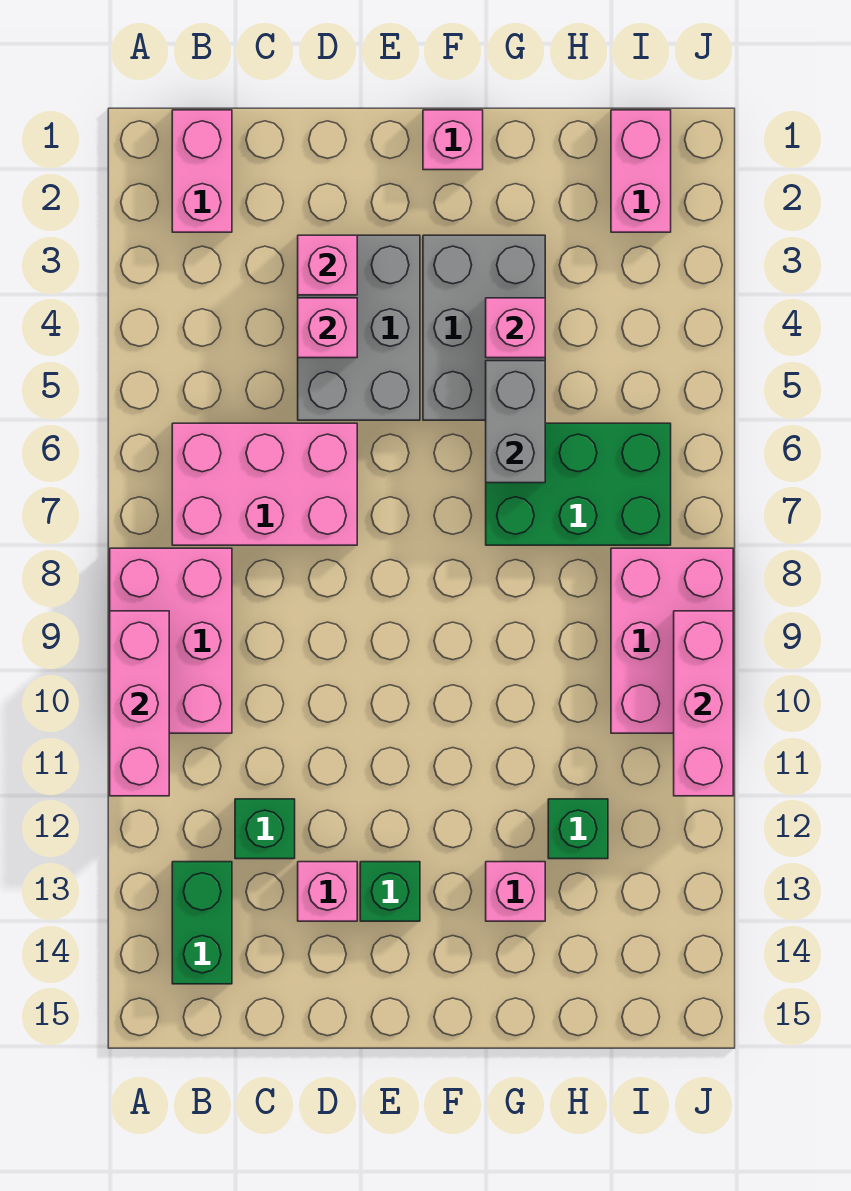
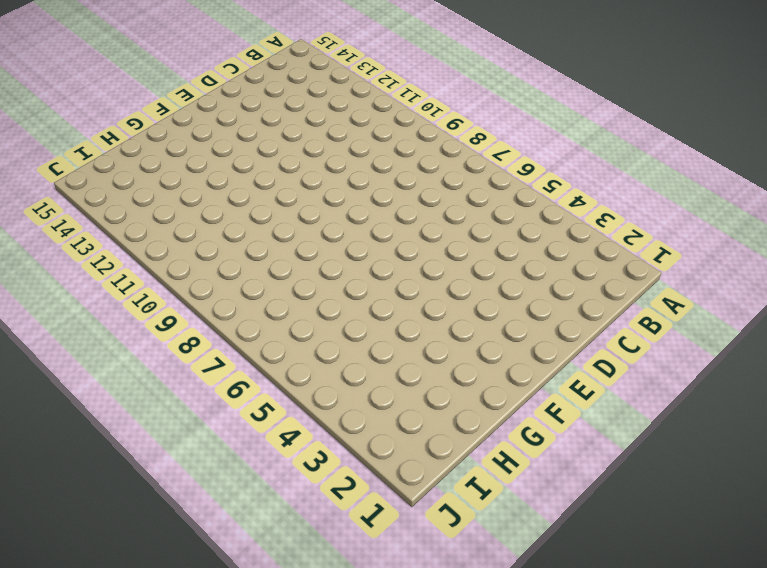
none -> pink brick A8:B10 level 1
none -> pink brick B1:B2 level 1
none -> pink brick B6:D7 level 1

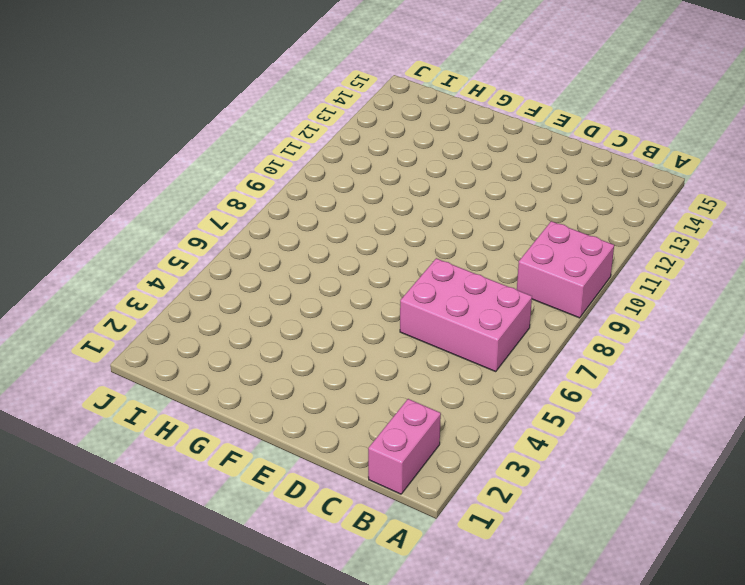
pink brick A9:B10 level 1 -> pink brick A8:B10 level 1
none -> green brick B13:B14 level 1
none -> green brick C12 level 1
none -> grey brick D3:E5 level 1

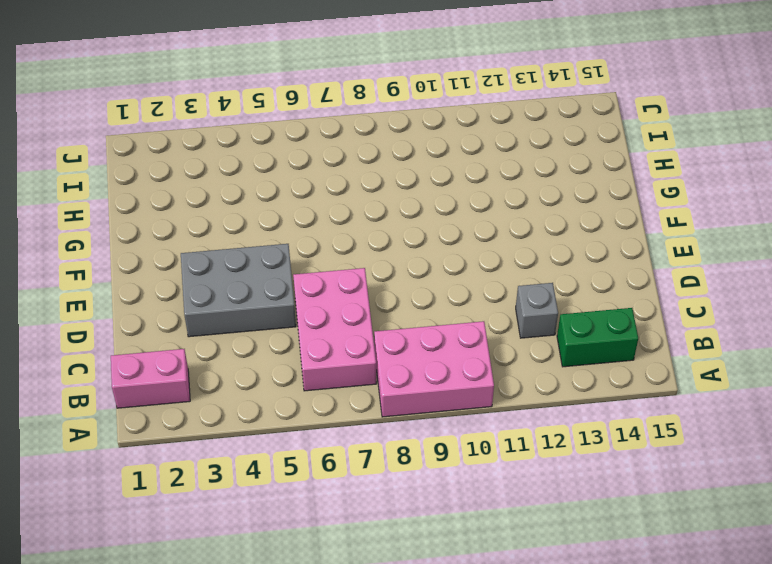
grey brick C12 level 1 -> green brick C12 level 1
none -> pink brick D13 level 1
none -> green brick E13 level 1
none -> pink brick F1 level 1

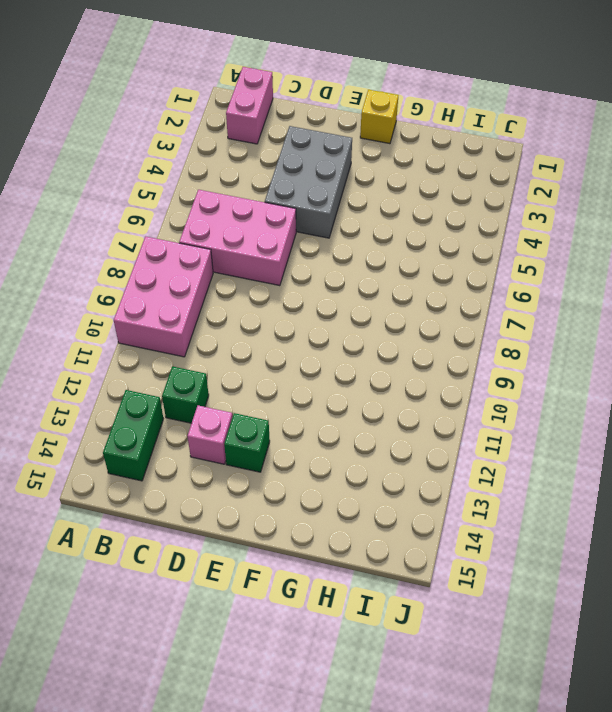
yellow brick F1 level 1 -> pink brick F1 level 1
none -> grey brick F3:G5 level 1
none -> green brick G6:I7 level 1
none -> pink brick G13 level 1

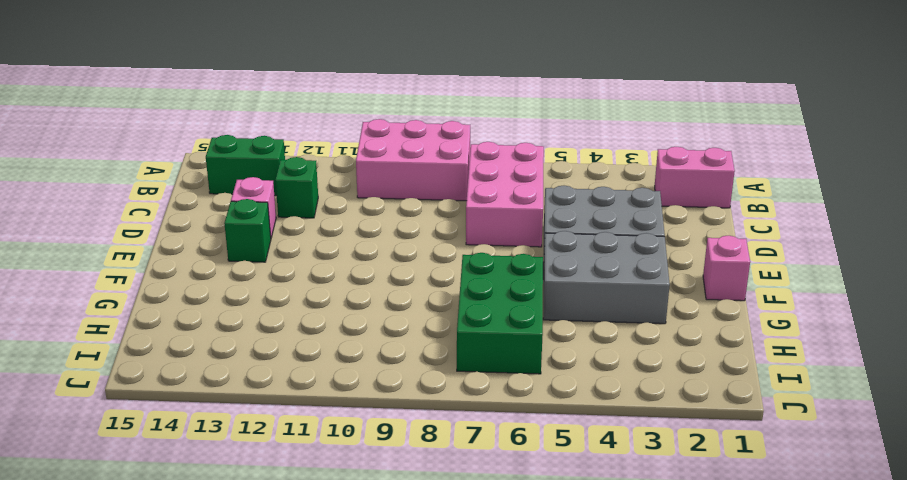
none -> pink brick G13 level 1
none -> green brick H12 level 1
none -> pink brick I1:I2 level 1

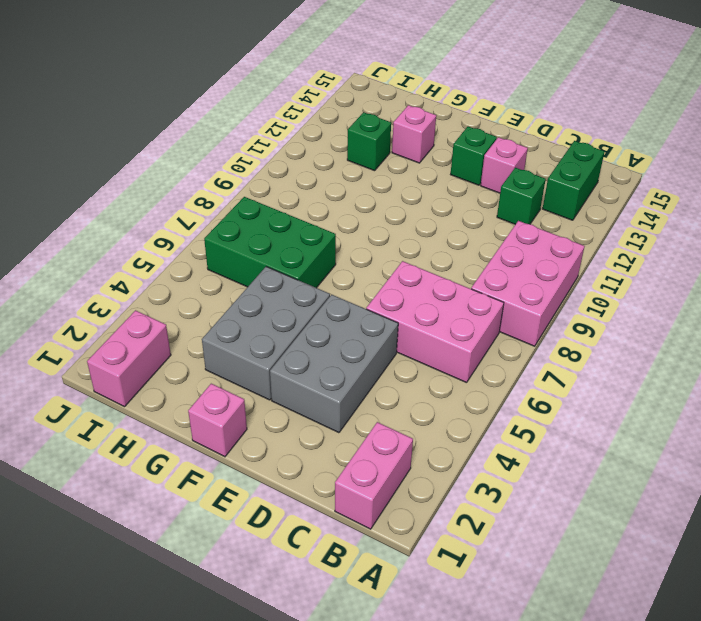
none -> pink brick I8:J10 level 1
none -> pink brick A9:A11 level 2
none -> pink brick D3 level 2

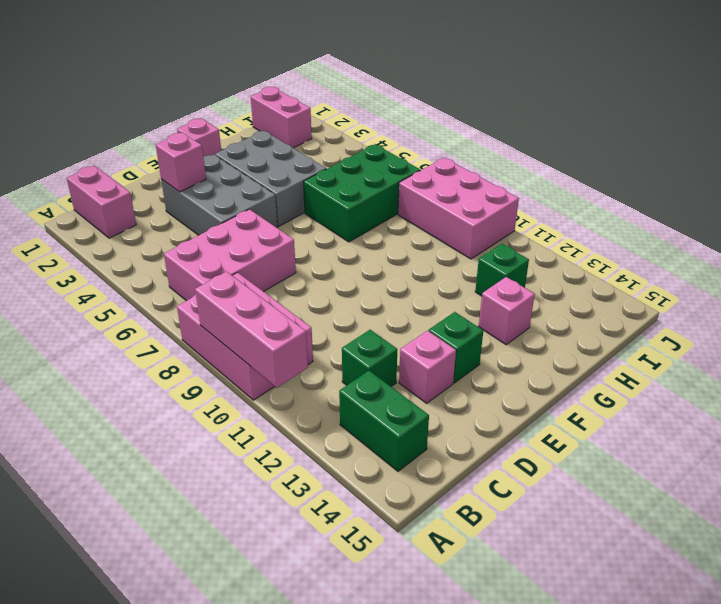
none -> pink brick D4 level 2
none -> pink brick G4 level 2
none -> grey brick G5:G6 level 2

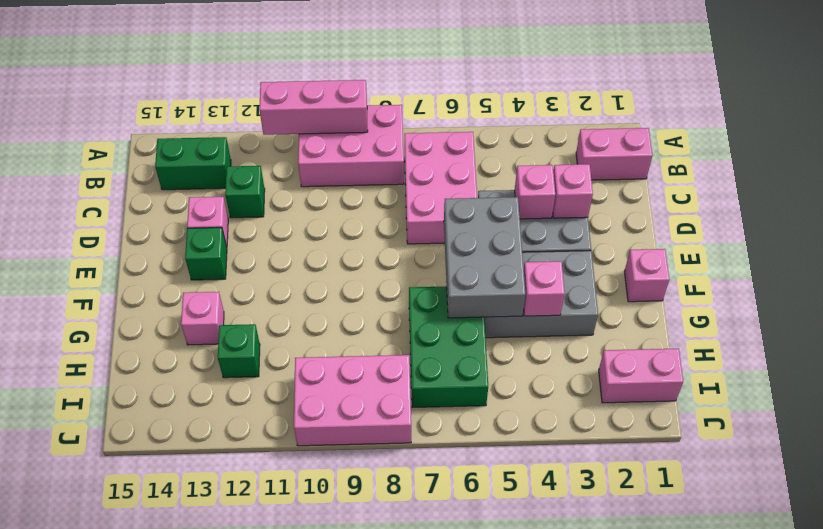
grey brick E5:G6 level 2 -> grey brick G5:G6 level 2
none -> pink brick J9:J11 level 2

